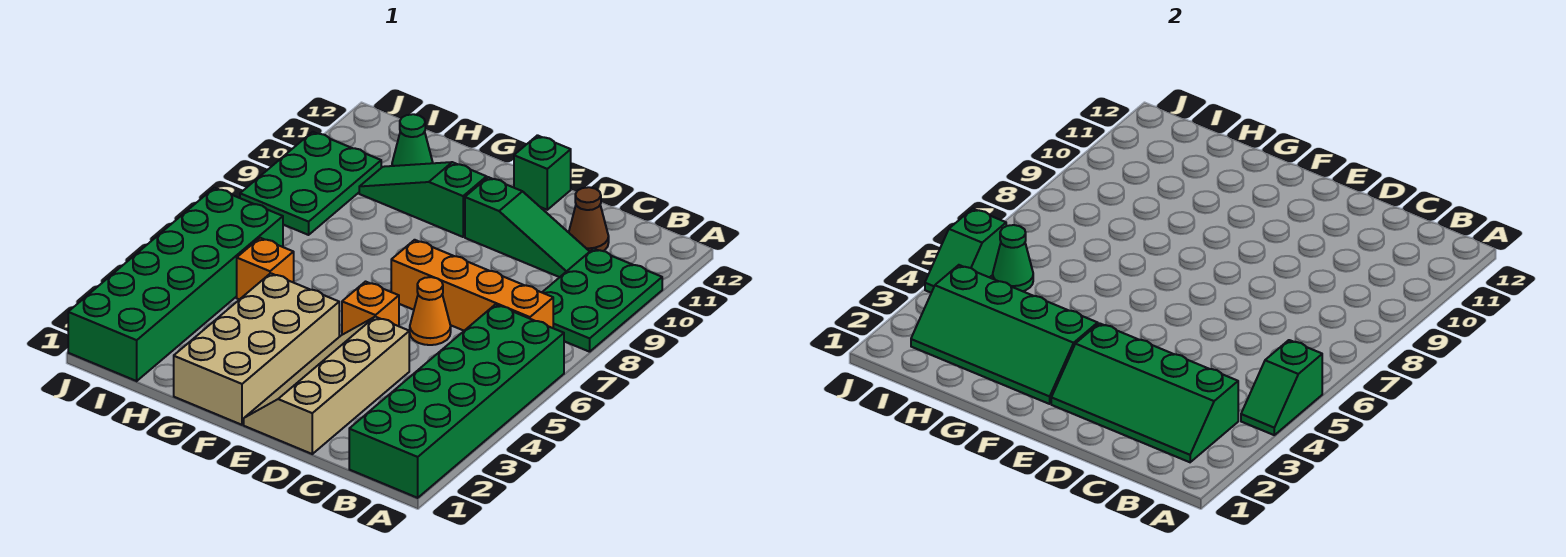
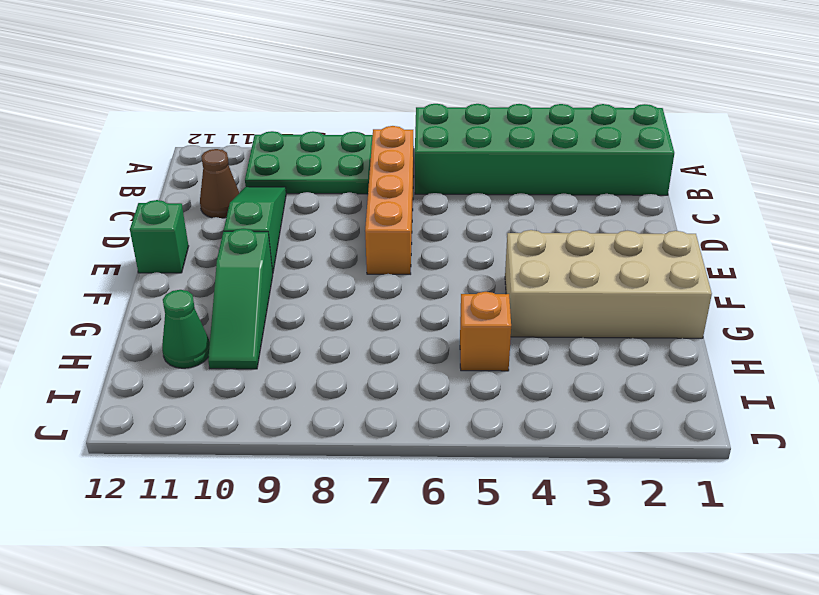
none -> tan slope D1:E4 level 1 top D
none -> orange cone D6 level 1
none -> orange brick E5 level 1

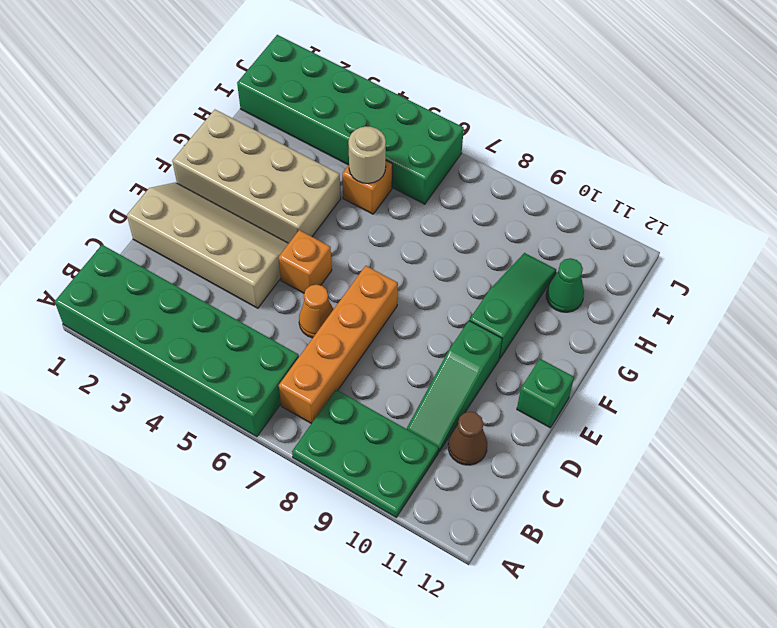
tan round brick H5 level 2 -> none
none -> green plate I8:J10 level 1
none -> green slope A4:A5 level 2 top 5
none -> green slope B2:E3 level 2 top 3

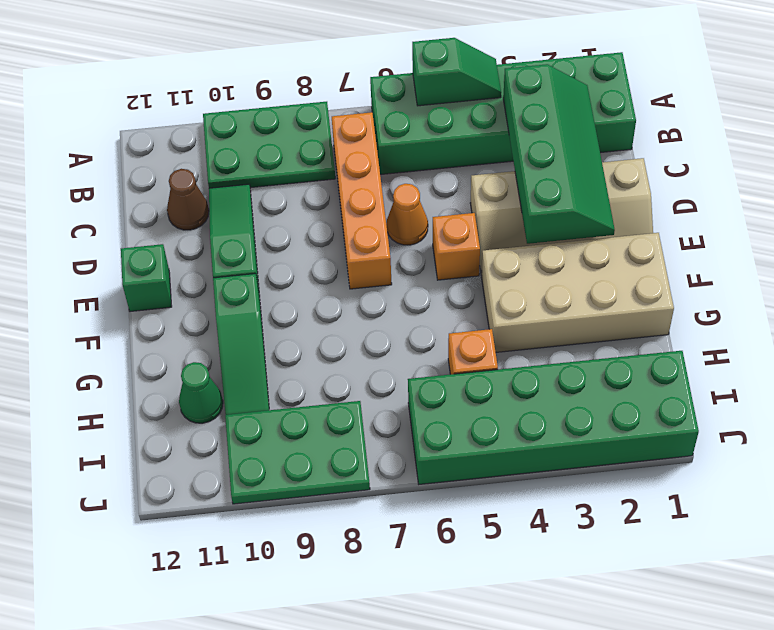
none -> green slope F2:I3 level 2 top 3
none -> green cone I5 level 2
none -> green slope J4:J5 level 2 top 5

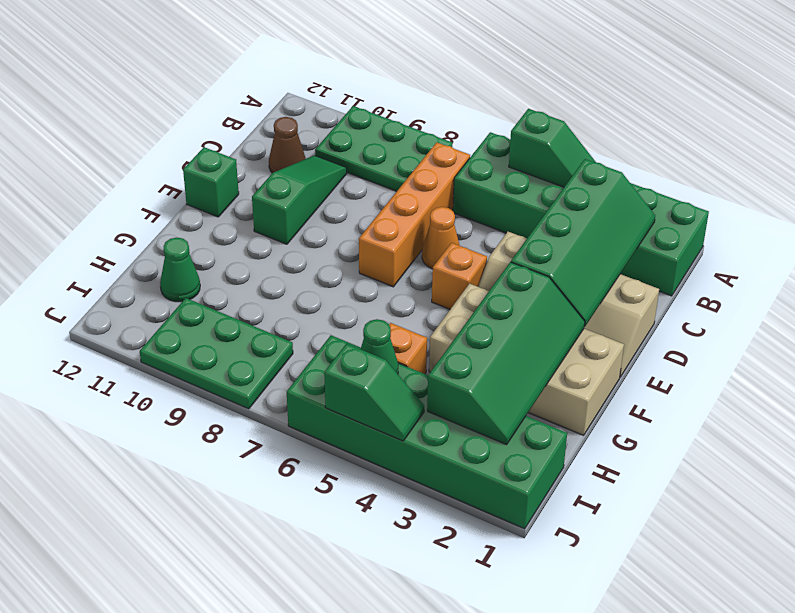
none -> green slope F10:H10 level 1 top F

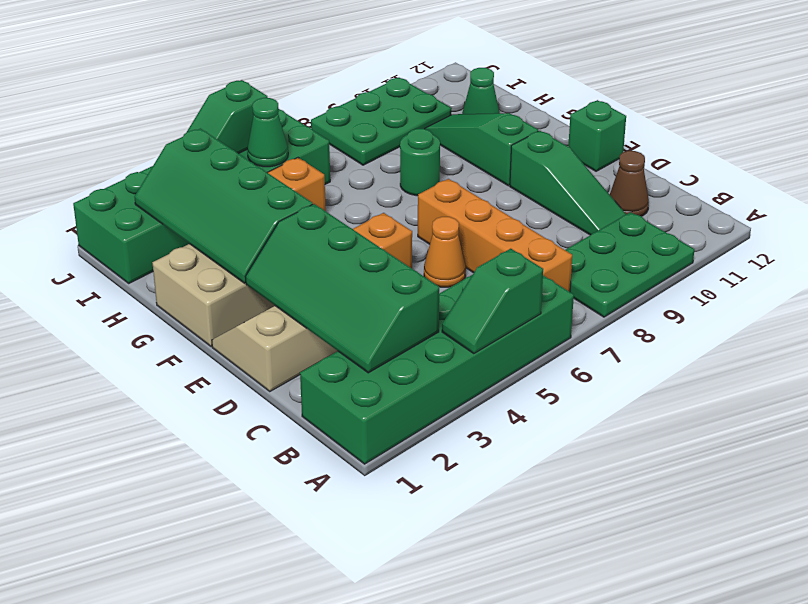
green round brick G8 level 1 -> none

